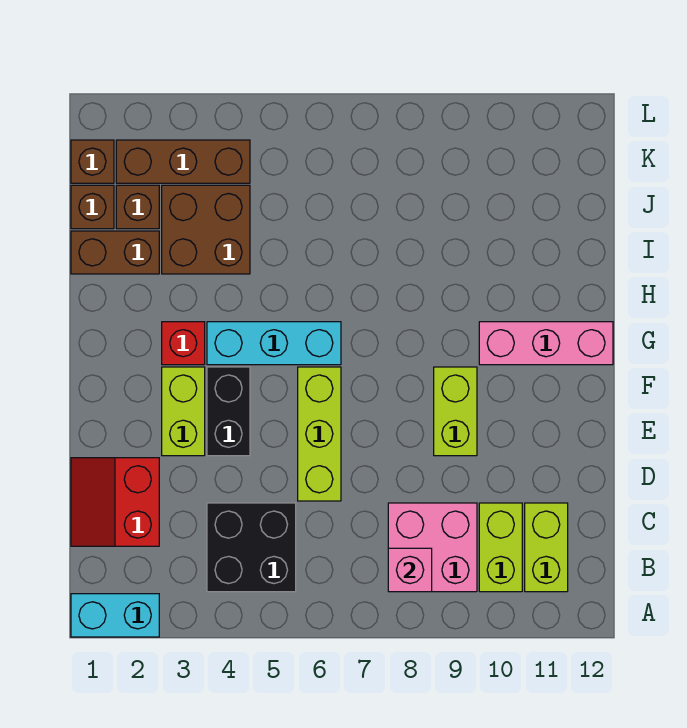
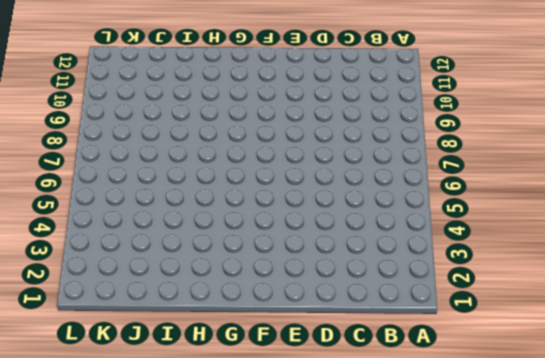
none -> cyan brick A1:A2 level 1
none -> black brick B4:C5 level 1
none -> pink brick B8:C9 level 1

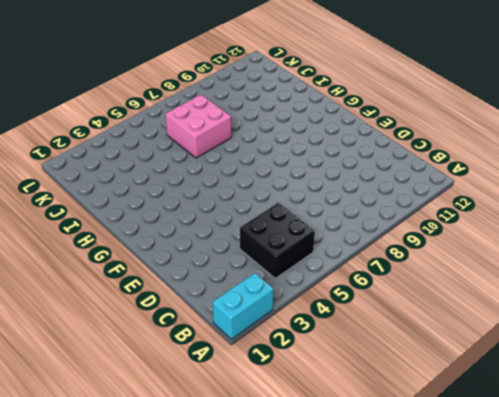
pink brick I6:J7 level 1 -> pink brick B8:C9 level 1
none -> lime brick B10:C10 level 1
none -> lime brick B11:C11 level 1
none -> red slope C1:D2 level 1 top 2

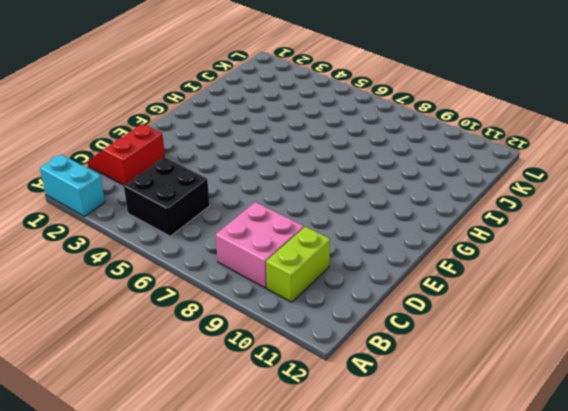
none -> lime brick B11:C11 level 1
none -> lime brick D6:F6 level 1
none -> lime brick E3:F3 level 1

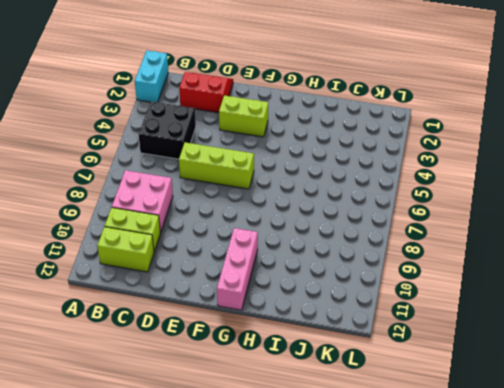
none -> black brick E4:F4 level 1
none -> lime brick E9:F9 level 1
none -> red brick G3 level 1

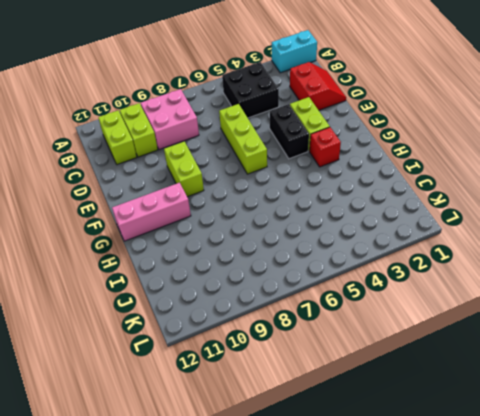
none -> cyan brick G4:G6 level 1
none -> brown brick I1:I2 level 1
none -> brown brick I3:J4 level 1

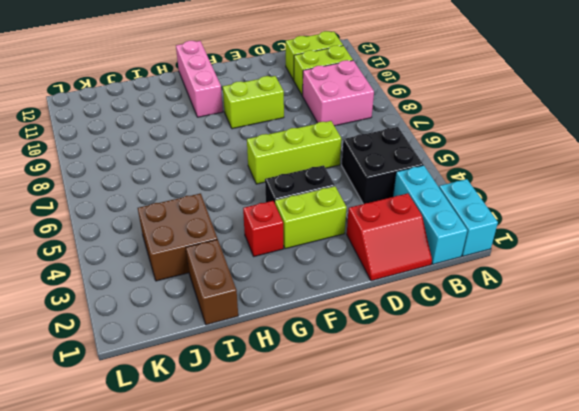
cyan brick B1:B3 level 1 -> cyan brick G4:G6 level 1
none -> brown brick J1 level 1
none -> brown brick J2 level 1
none -> brown brick K1 level 1

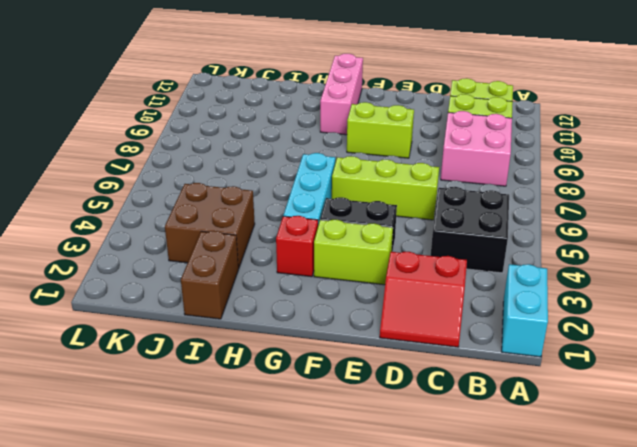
none -> brown brick J1 level 1
none -> brown brick J2 level 1
none -> brown brick K1 level 1

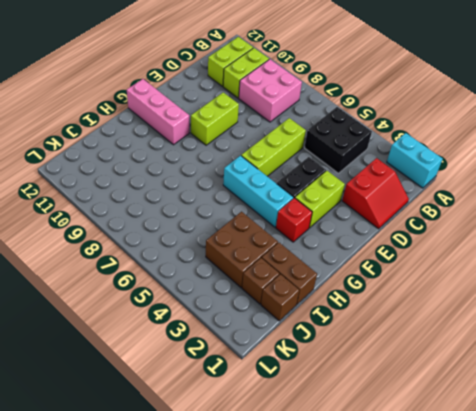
none -> brown brick K1 level 1
none -> brown brick K2:K4 level 1
none -> pink brick B8 level 2

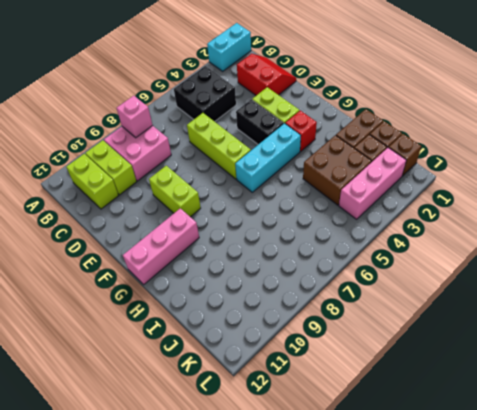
pink brick K2:K4 level 1 -> brown brick K2:K4 level 1

